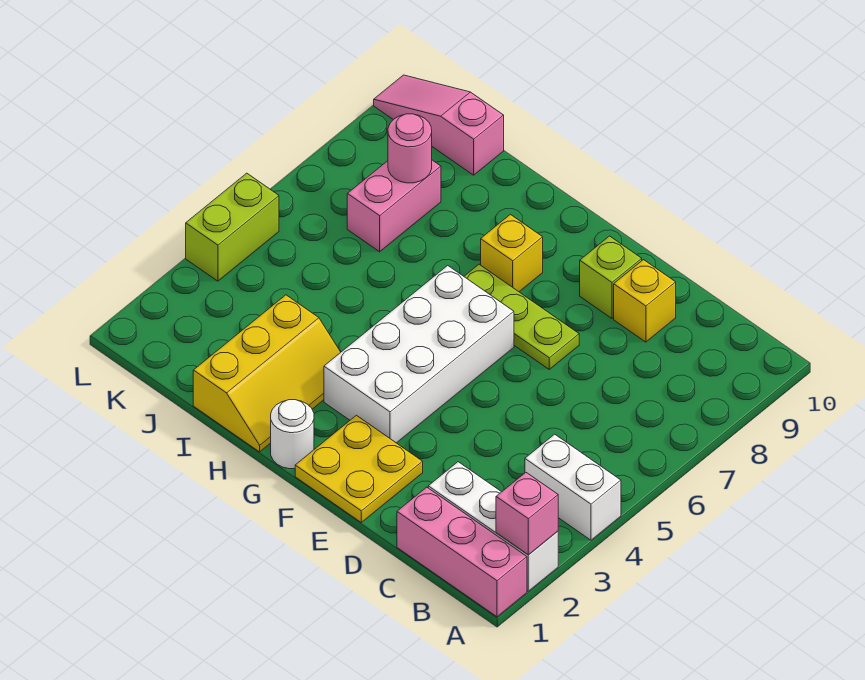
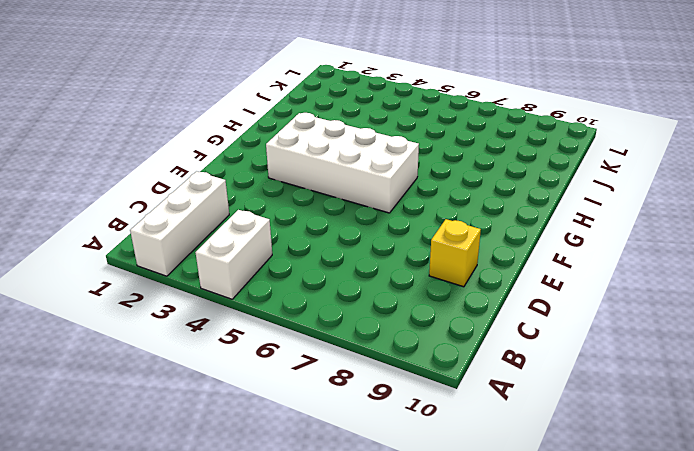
none -> pink brick A1:C1 level 1
none -> yellow plate E1:F2 level 1
none -> lime plate E7:G7 level 1

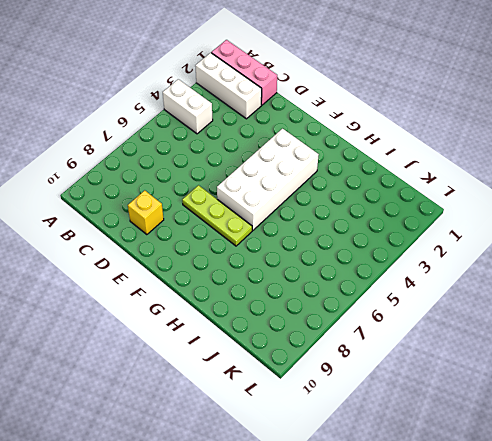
none -> yellow plate E1:F2 level 1
none -> lime brick E9 level 1
none -> white round brick G1 level 1

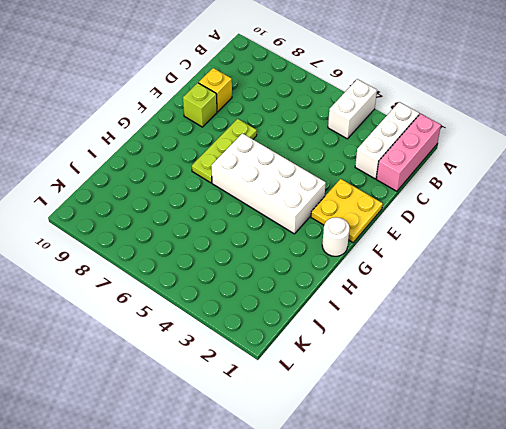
none -> yellow brick G8 level 1
none -> yellow slope H1:I3 level 1 top I
none -> pink brick J7:J8 level 1

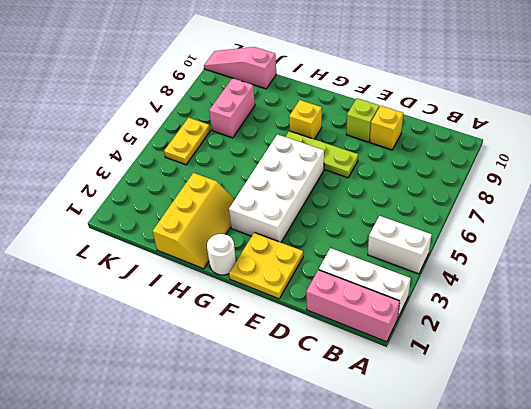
yellow plate K5:K6 level 1 -> none
none -> lime brick L4:L5 level 1
none -> pink brick A2 level 2
none -> pink round brick J8 level 2

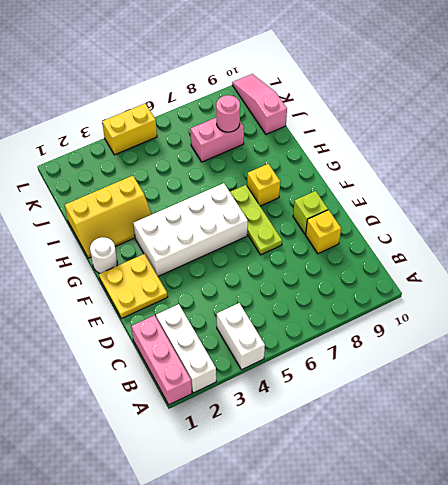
yellow brick L4:L5 level 1 -> lime brick L4:L5 level 1
none -> pink brick A2 level 2

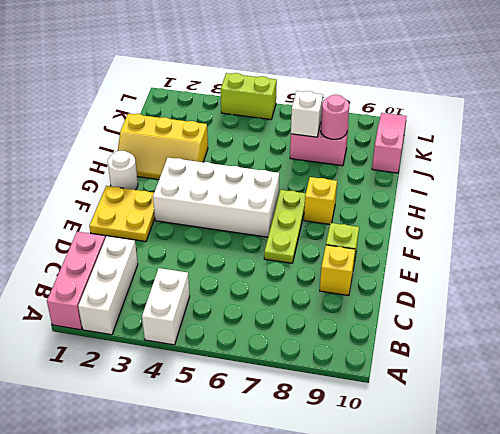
white brick J7 level 2 -> none
none -> pink brick A2 level 2

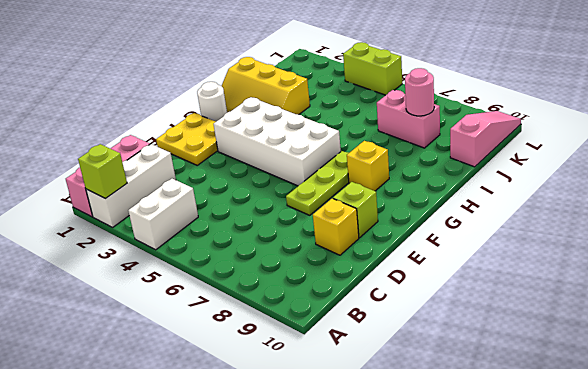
lime brick A2 level 2 -> pink brick A2 level 2

